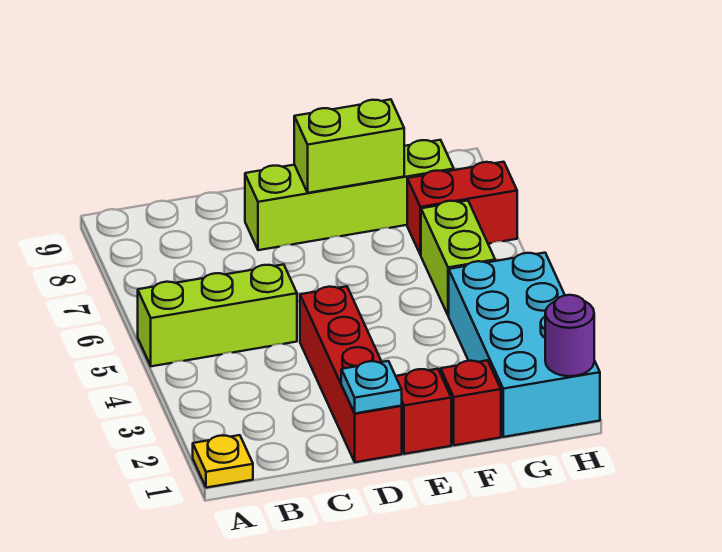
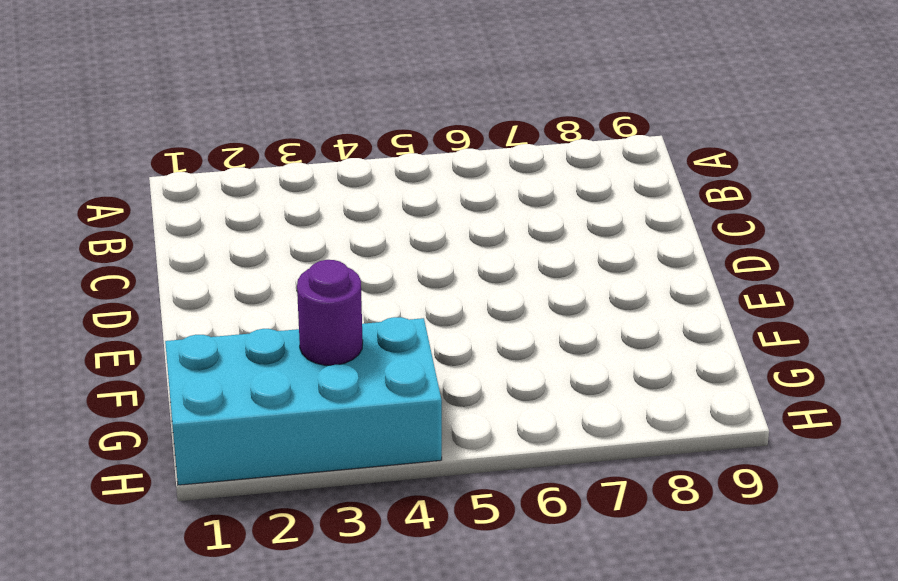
purple round brick G3 level 2 -> purple round brick H1 level 2
none -> yellow plate A1 level 1
none -> lime brick A5:C5 level 1
none -> red brick D1:D4 level 1

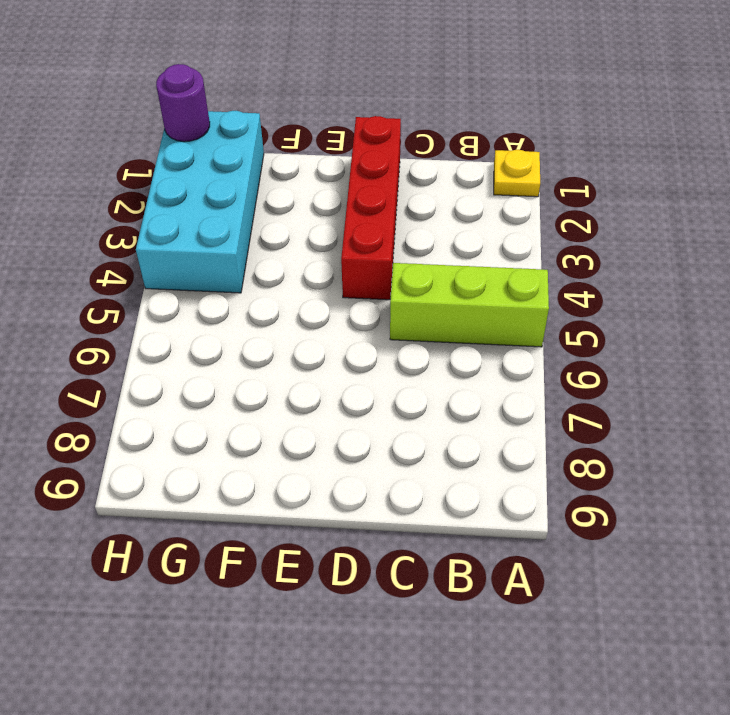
none -> lime brick D8:G8 level 1
none -> red brick E1 level 1
none -> red brick F1 level 1

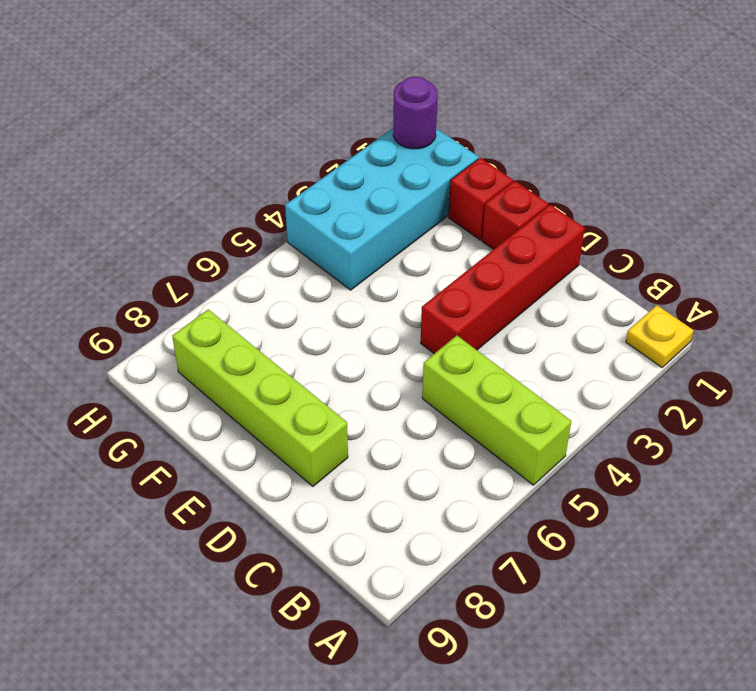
none -> lime brick G5:G6 level 1
none -> red brick G7:H7 level 1
none -> cyan plate D1 level 2

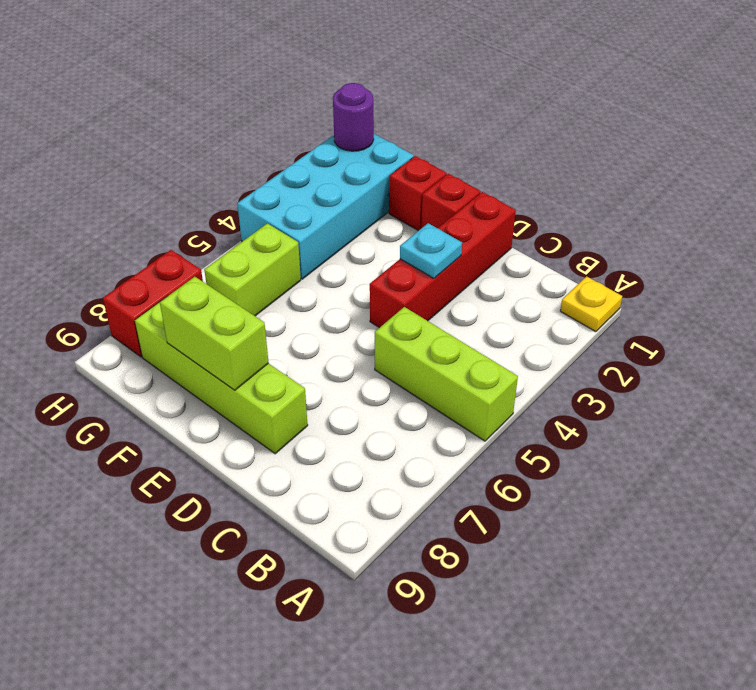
cyan plate D3 level 2 -> cyan plate D1 level 2
red brick H7:H8 level 1 -> red brick G7:H7 level 1

